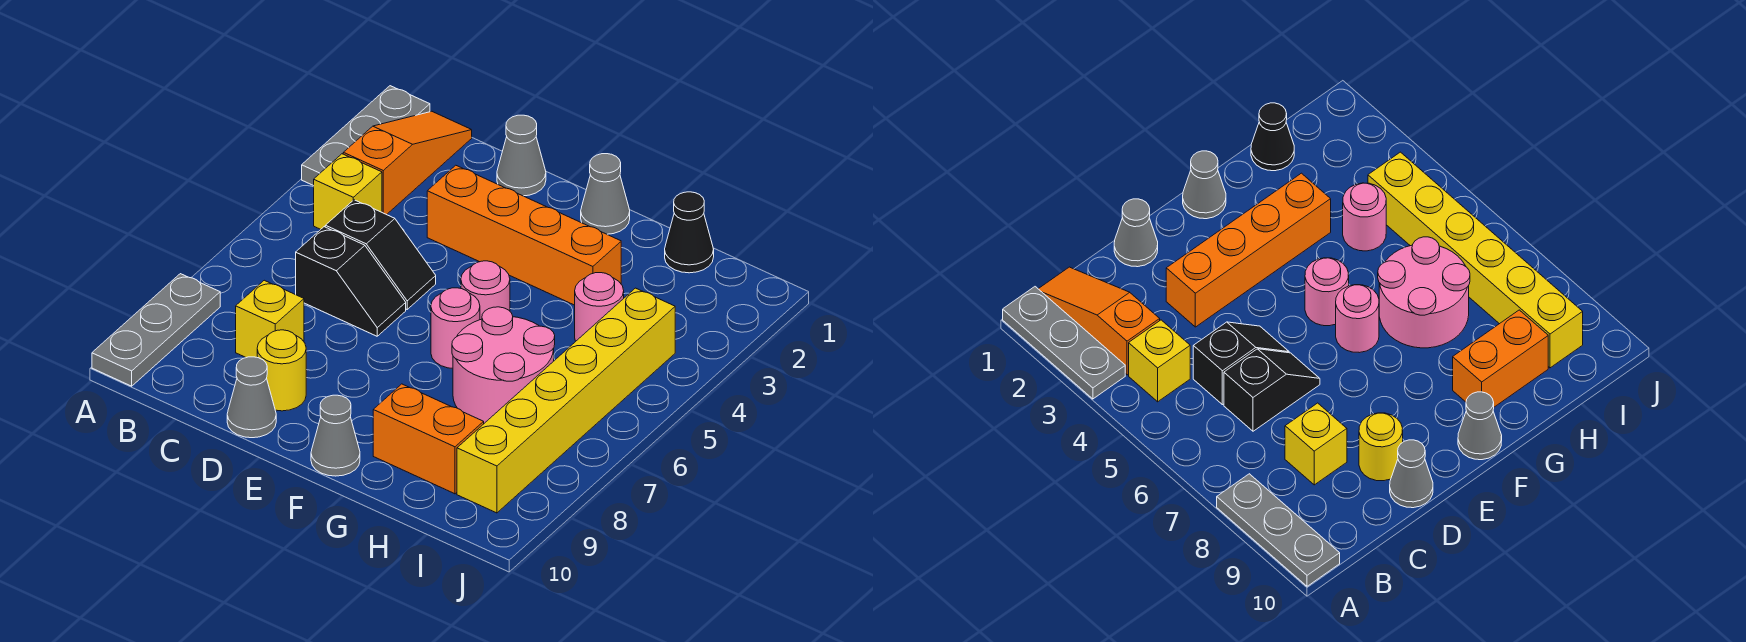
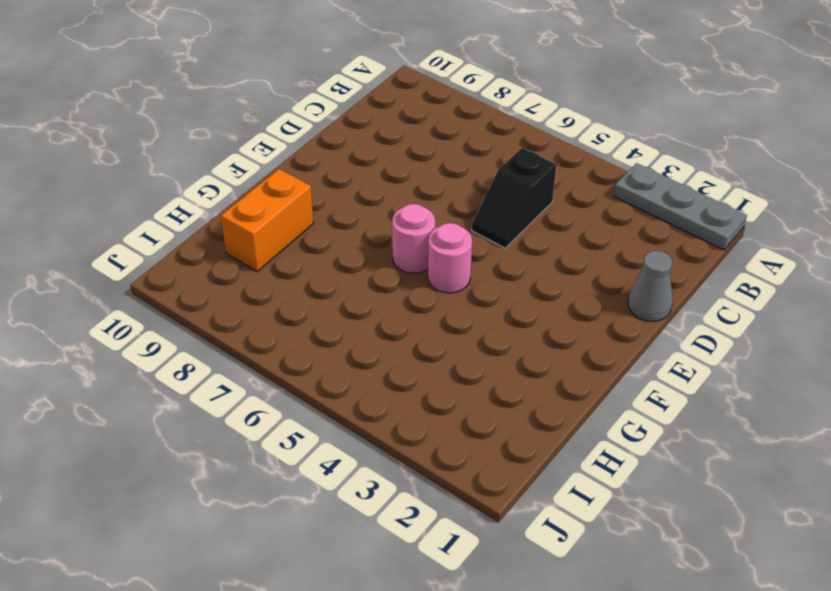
none -> grey plate A8:A10 level 1
none -> orange slope B1:B3 level 1 top 3
none -> yellow brick B4 level 1

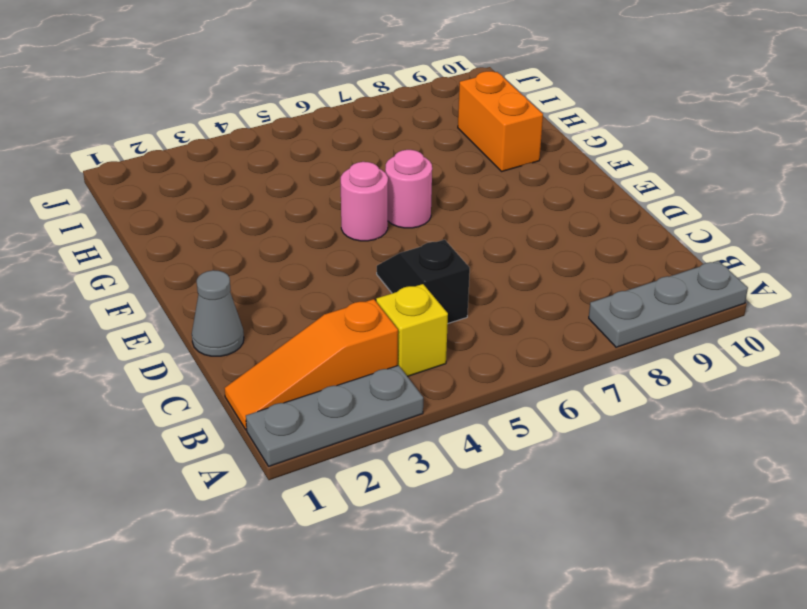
none -> black slope C6:D6 level 1 top C
none -> yellow brick C8 level 1
none -> orange brick D3:G3 level 1

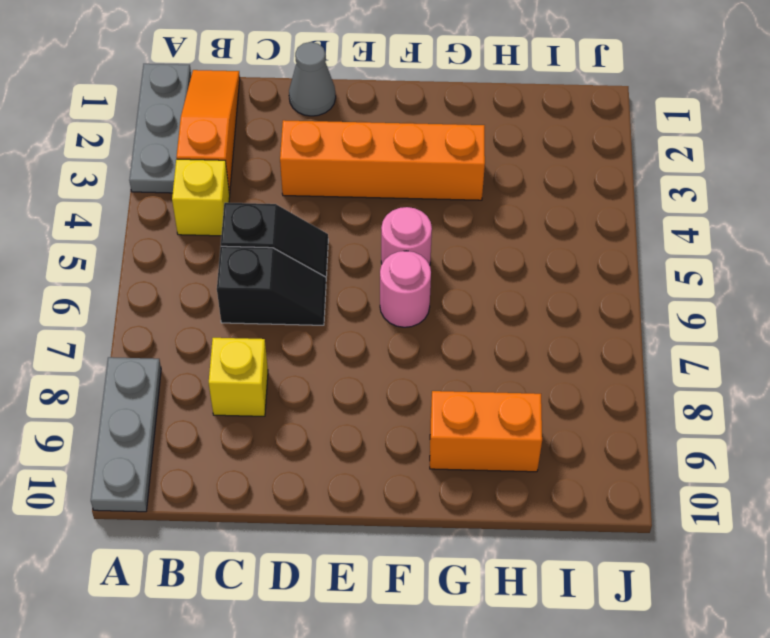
none -> yellow round brick D9 level 1
none -> grey cone D10 level 1
none -> grey cone F1 level 1

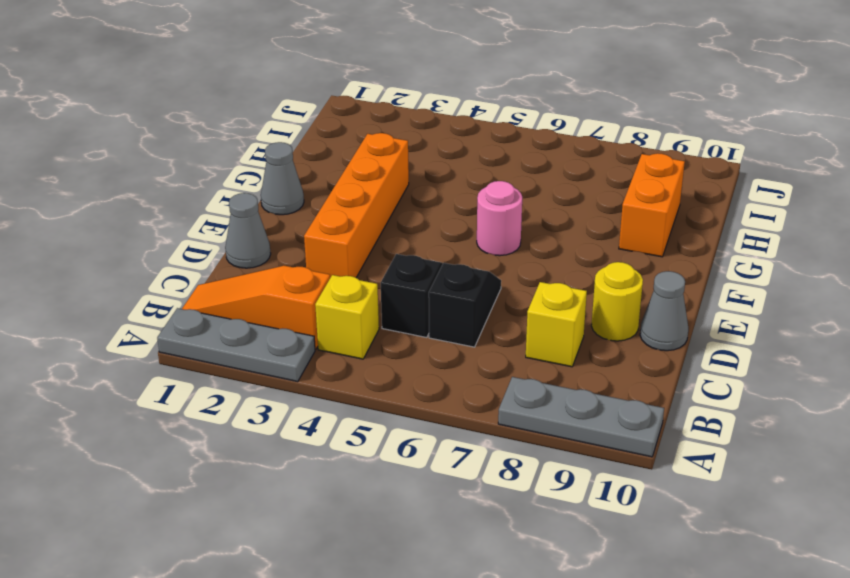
none -> pink round brick F5 level 1
none -> grey cone F10 level 1
none -> pink round brick G6:H7 level 1

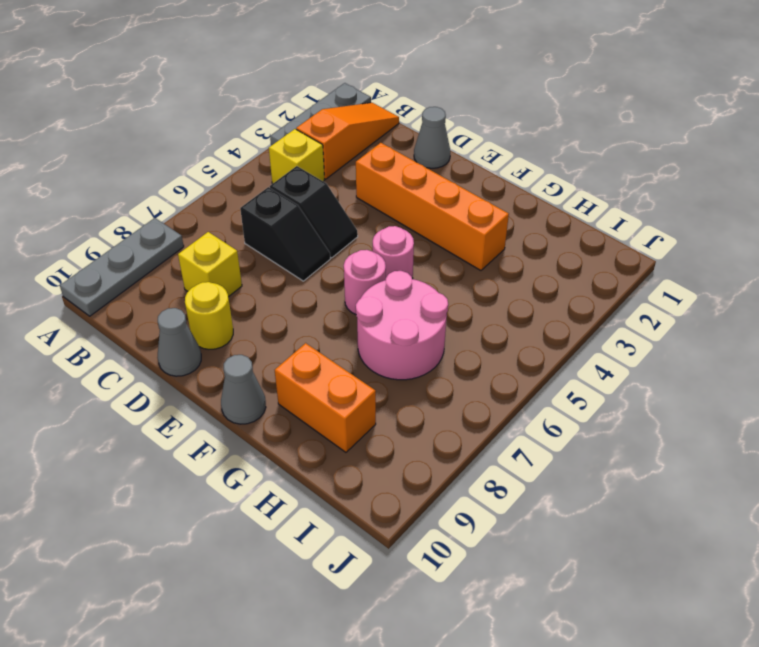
none -> grey cone F1 level 1
none -> black cone H1 level 1
none -> pink round brick H4 level 1

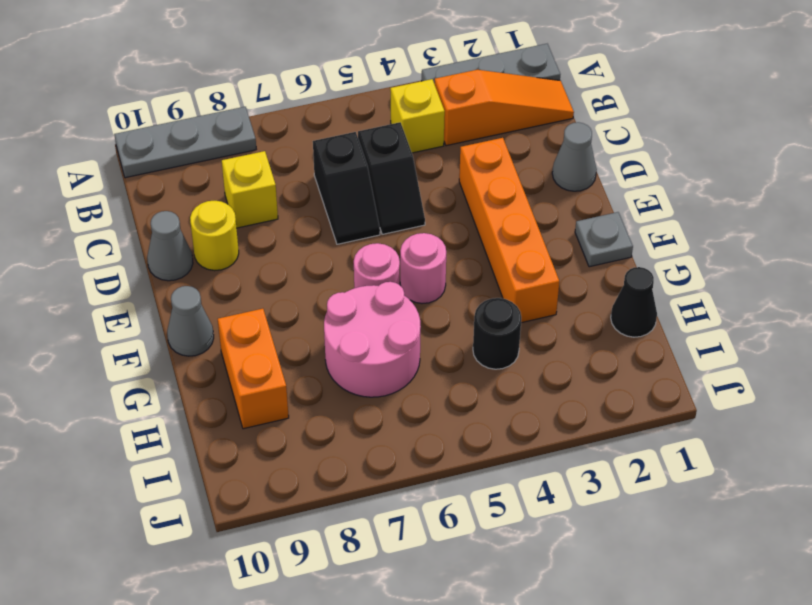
grey plate F1 level 1 -> grey cone F1 level 1
black round brick H4 level 1 -> pink round brick H4 level 1
none -> yellow brick I4:I9 level 1

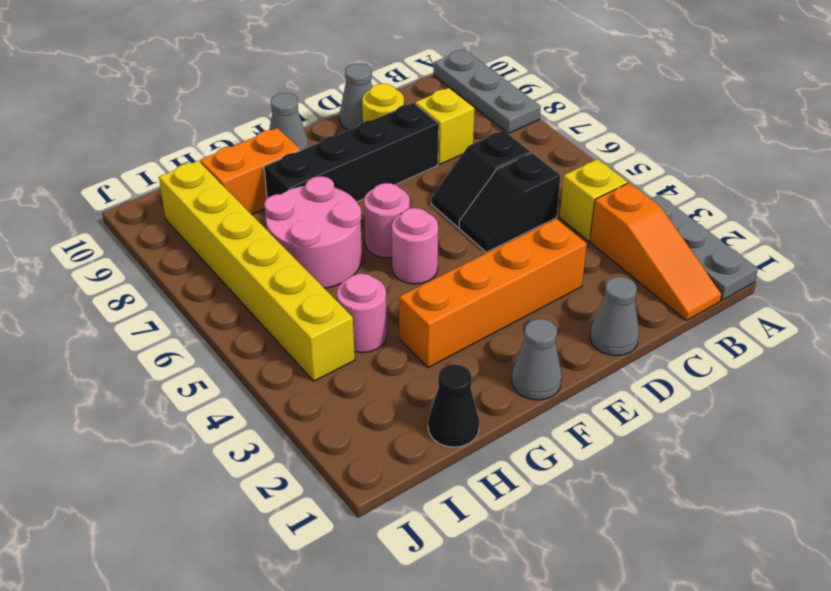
black brick D8:G8 level 1 -> none

